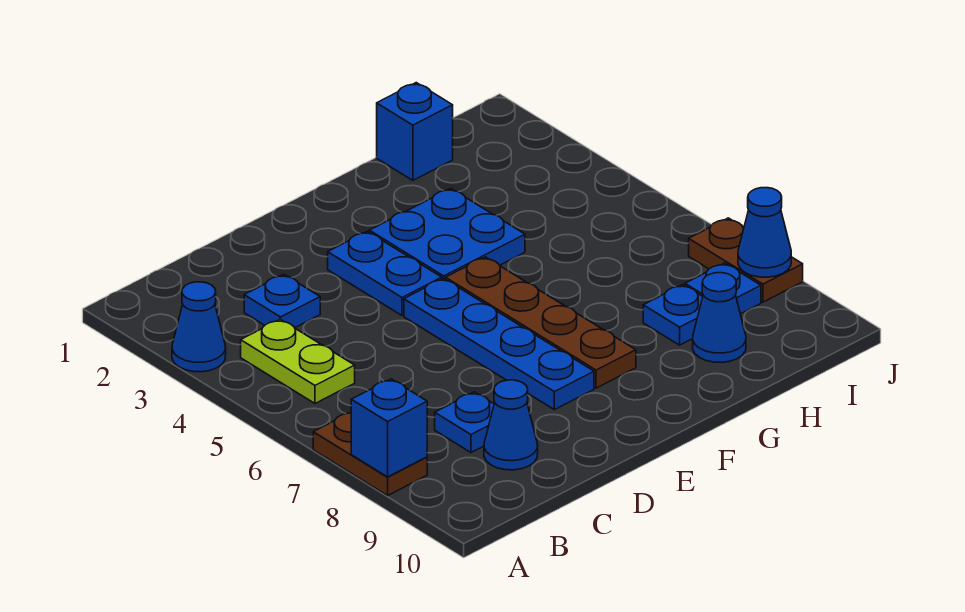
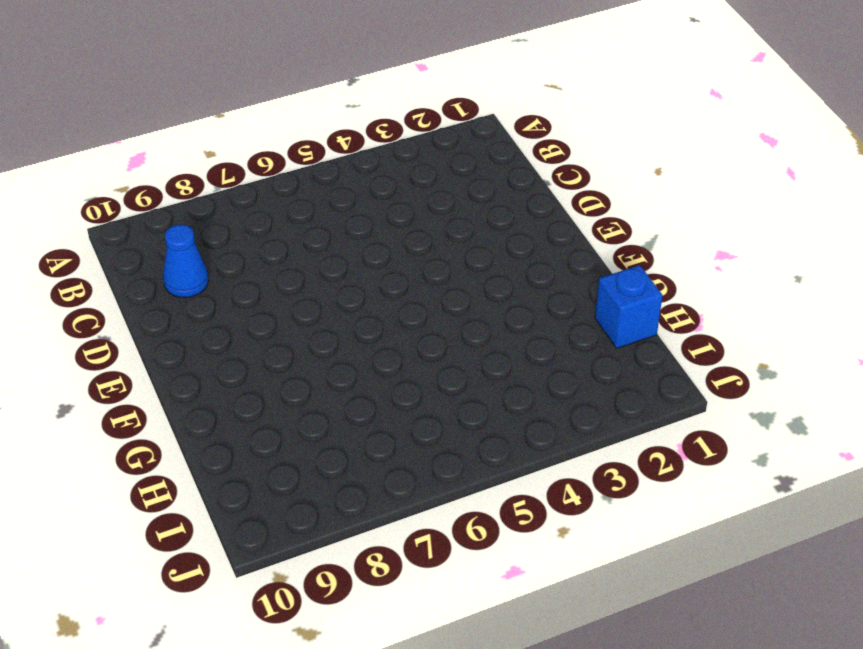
none -> blue cone A3 level 1
none -> brown plate A7:A8 level 1
none -> lime plate B4:B5 level 1

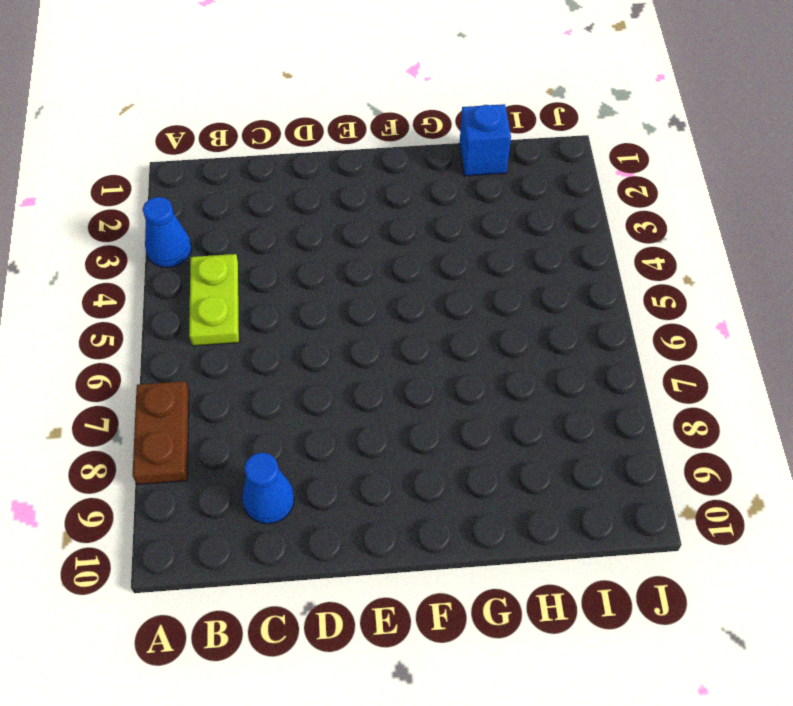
none -> blue plate C3 level 1
none -> blue plate C8 level 1
none -> blue plate E3:E4 level 1

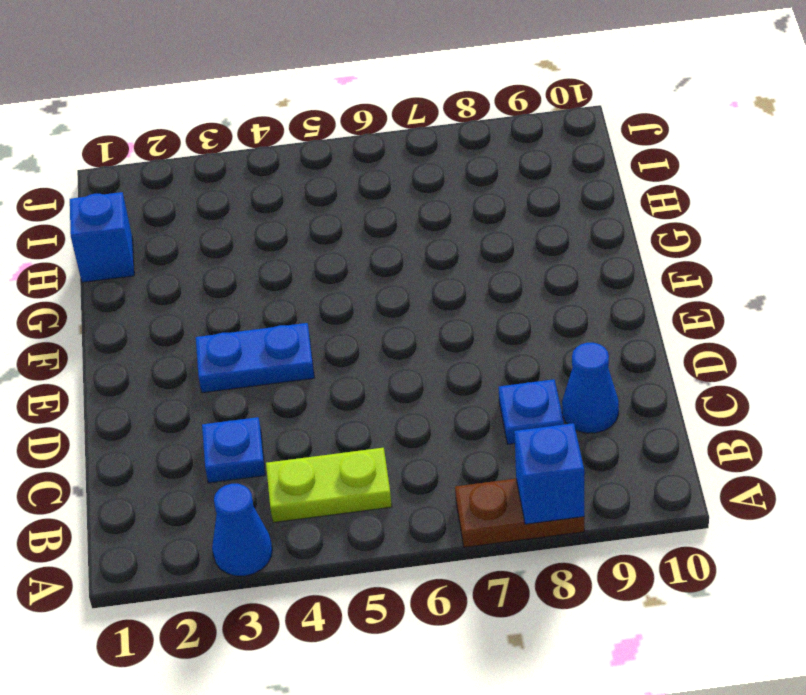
none -> blue plate E5:E8 level 1
none -> blue plate F3:G4 level 1
none -> brown plate F5:F8 level 1

